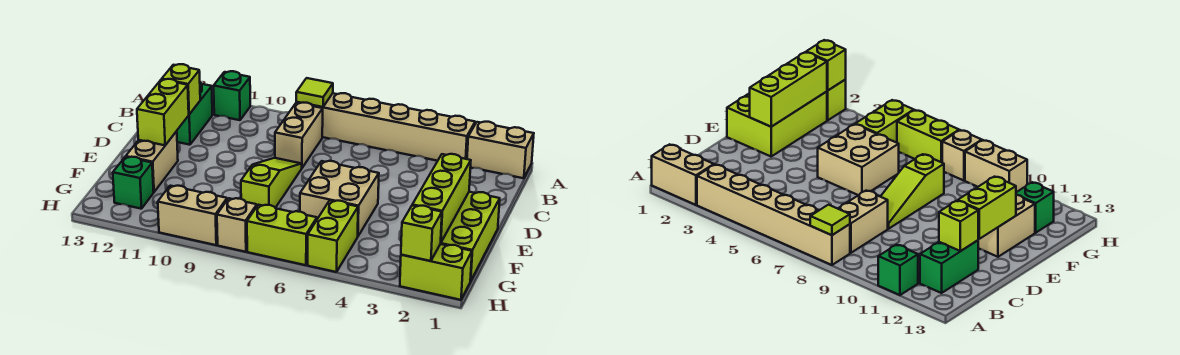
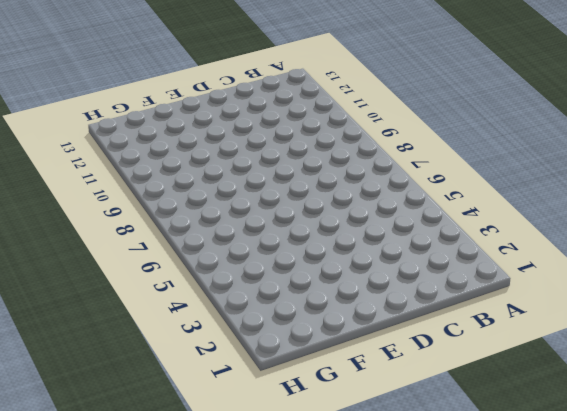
none -> tan brick A1:A2 level 1
none -> tan brick A3:A8 level 1
none -> green brick A11 level 1

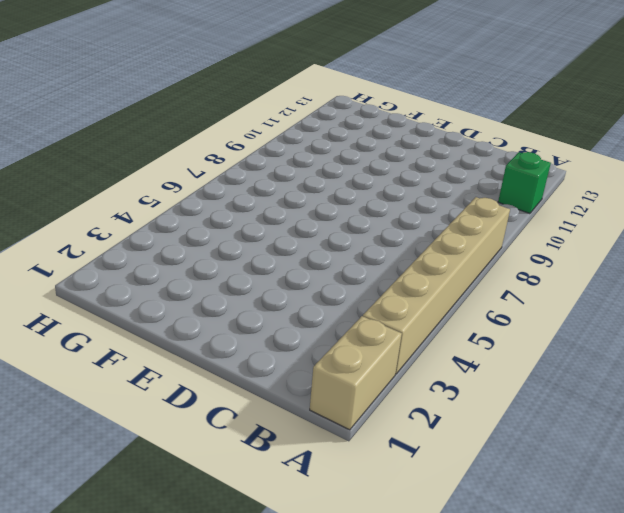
none -> tan brick B8:C8 level 1
none -> green brick B12:C12 level 1
none -> lime slope D8:F8 level 1 top F

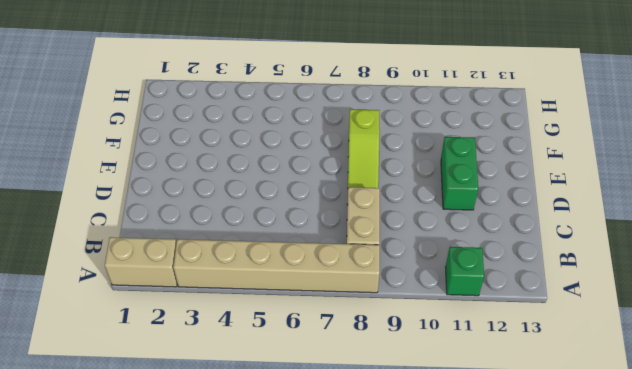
green brick D11:E11 level 1 -> green brick B12:C12 level 1
none -> lime brick E1:G2 level 1
none -> tan brick E5:F6 level 1
none -> tan brick E12:F12 level 1

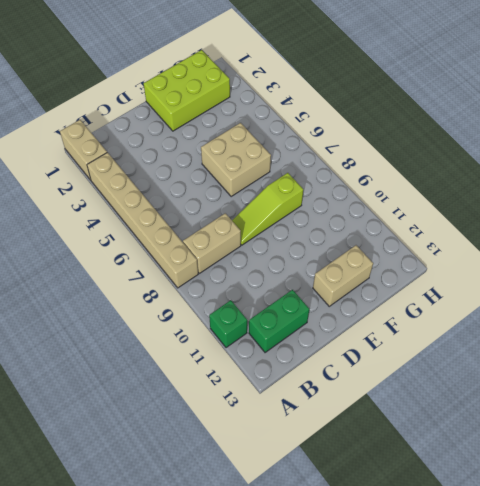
none -> lime brick G5:H5 level 1
none -> green brick G12 level 1
none -> lime brick H1:H2 level 1

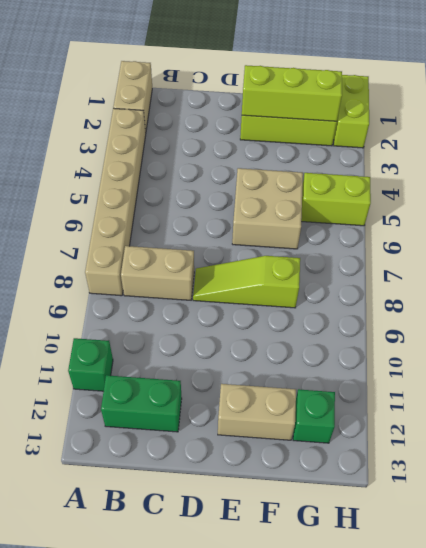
none -> lime brick H6:H7 level 1
none -> tan brick H8 level 1
none -> tan brick H9:H10 level 1

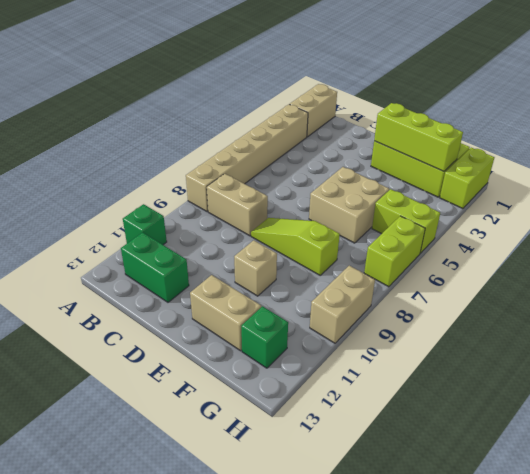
tan brick E10 level 1 -> tan brick H8 level 1
none -> lime tile A8 level 2
none -> lime brick C12 level 2
none -> lime brick D12:E12 level 2

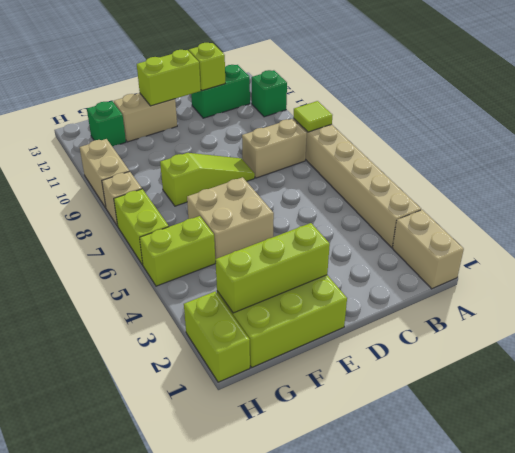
none -> lime brick H2 level 2

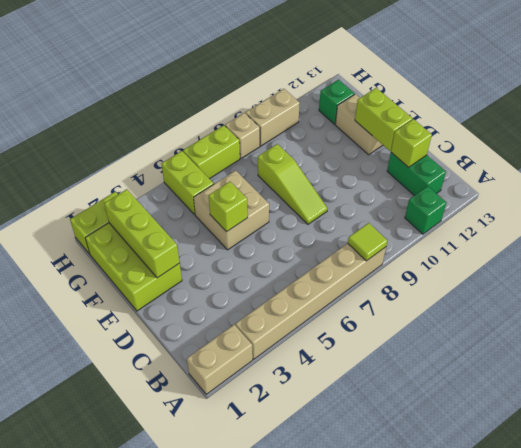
lime brick E5 level 2 -> lime brick H2 level 2
none -> tan brick B8:C8 level 1

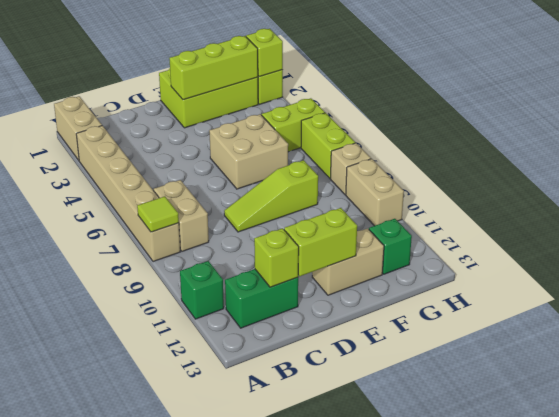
tan brick B7:B8 level 1 -> tan brick B8:C8 level 1

